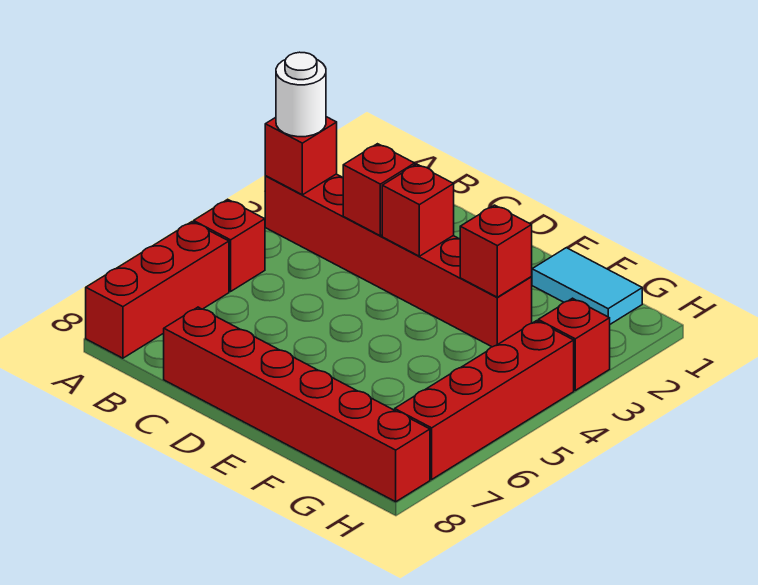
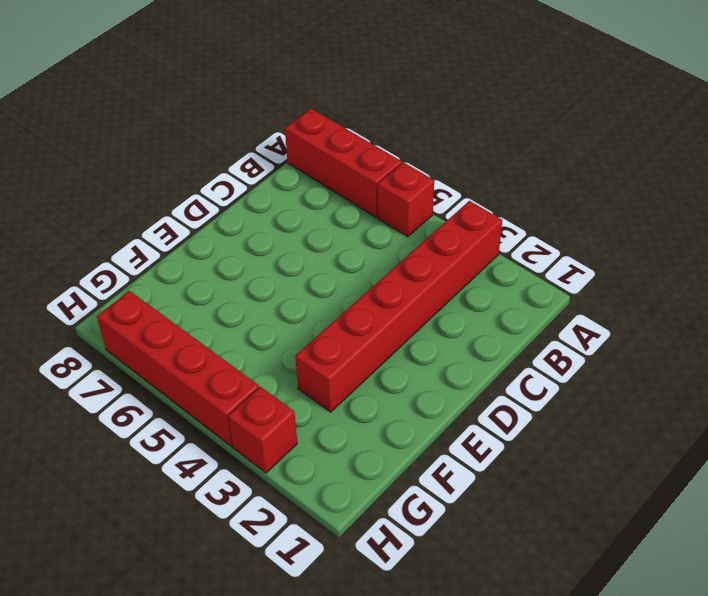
none -> red brick C8:H8 level 1
none -> cyan tile F1:G1 level 1
none -> red brick A3 level 2

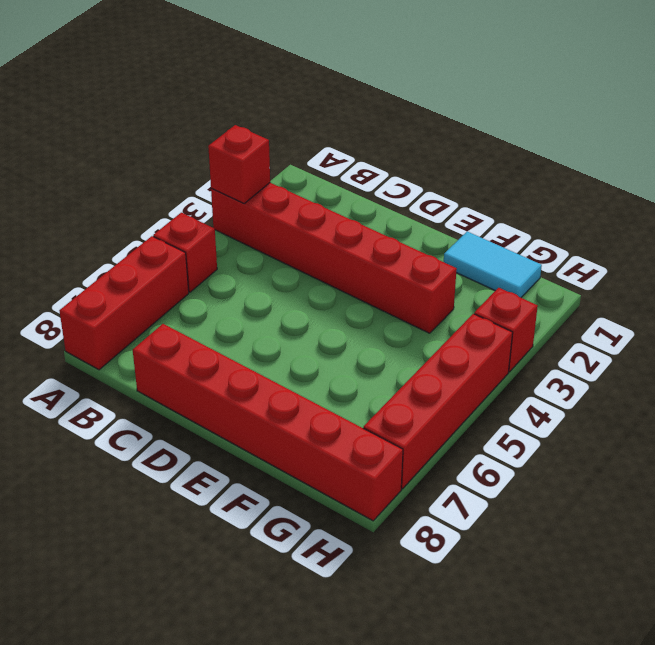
none -> red brick C3 level 2
none -> red brick D3 level 2
none -> red brick F3 level 2

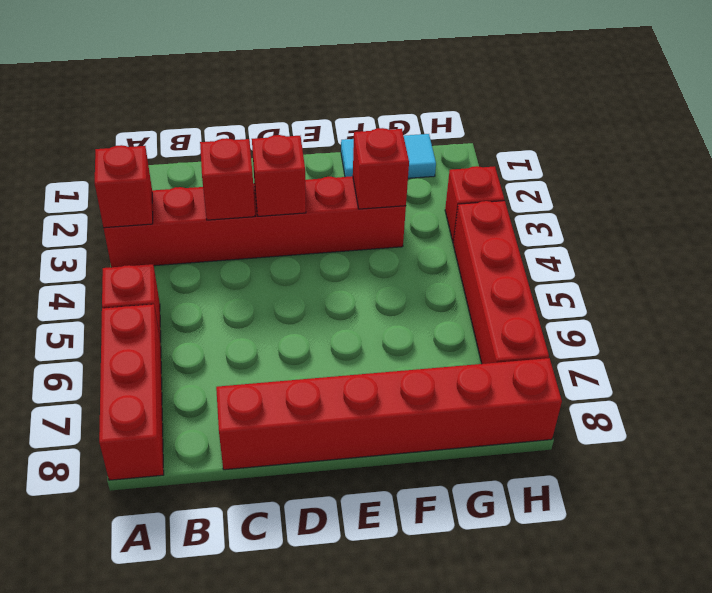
none -> white round brick A3 level 3

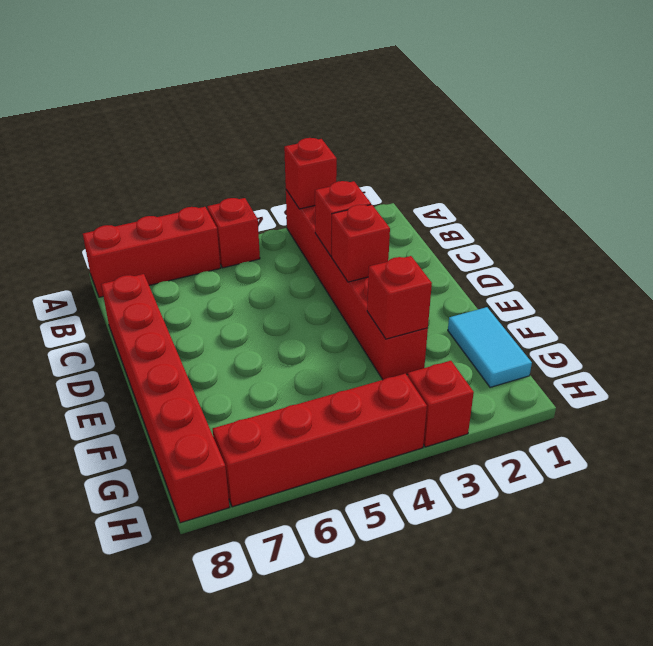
none -> white round brick A3 level 3

